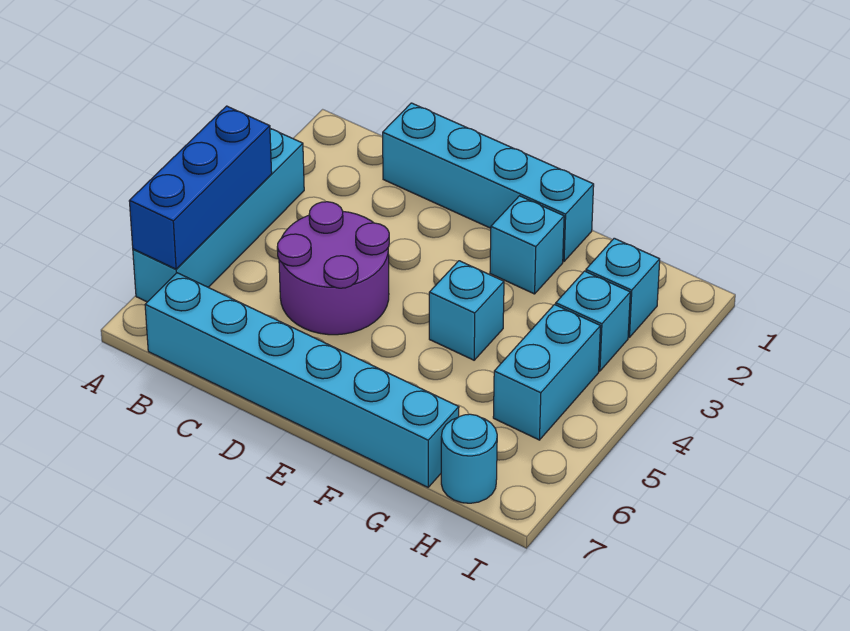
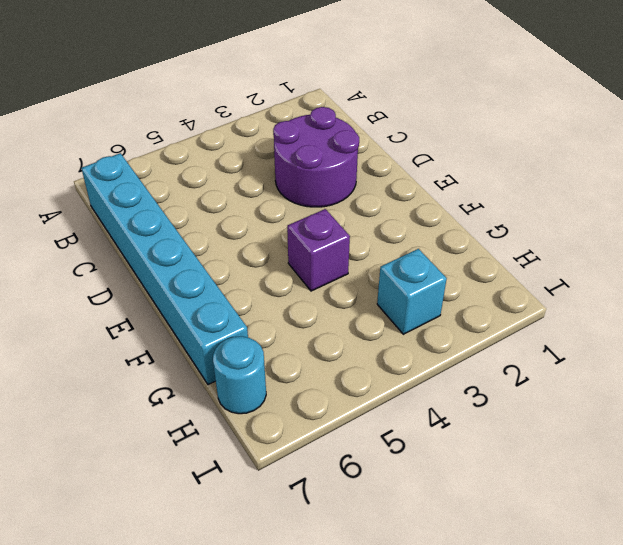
purple round brick C2:D3 level 1 -> purple round brick C4:D5 level 1
purple brick F4 level 1 -> cyan brick F4 level 1
none -> cyan brick A3:A6 level 1
none -> cyan brick C1:F1 level 1

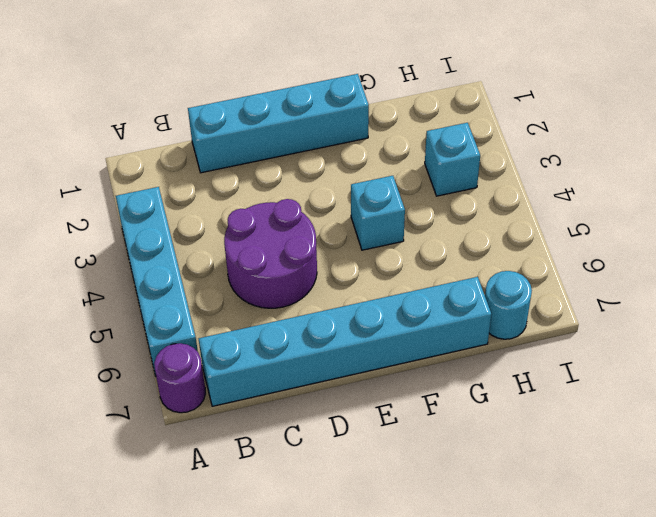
purple round brick A7 level 1 -> none
none -> cyan brick F2 level 1
none -> cyan brick H2 level 1

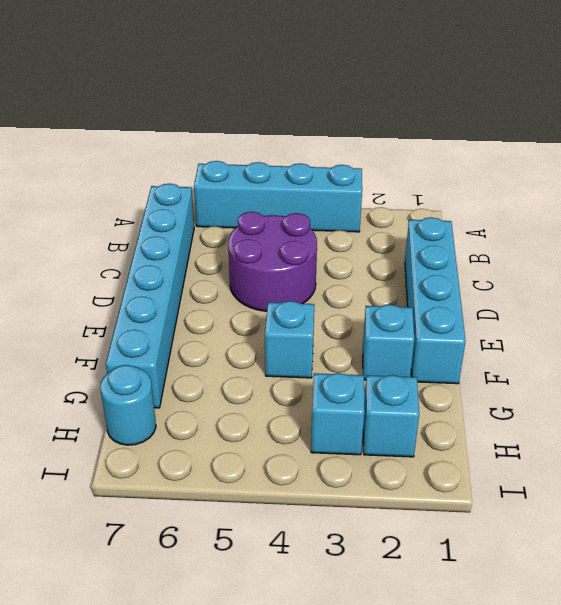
none -> cyan brick H4:H5 level 1
none -> blue brick A4:A6 level 2

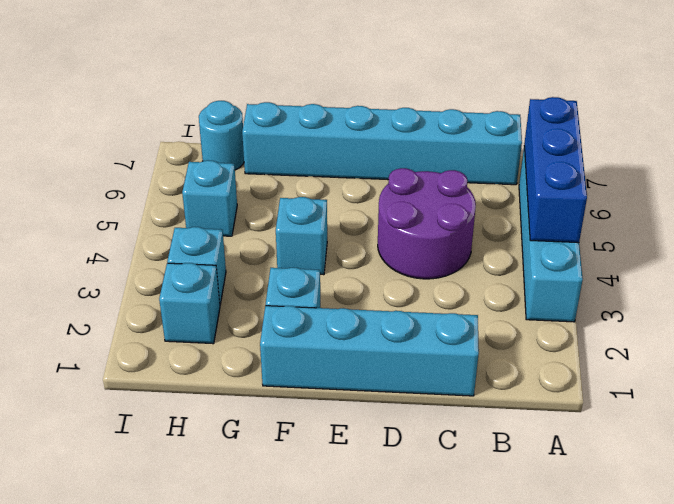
cyan brick H5 level 1 -> cyan brick H4:H5 level 1

